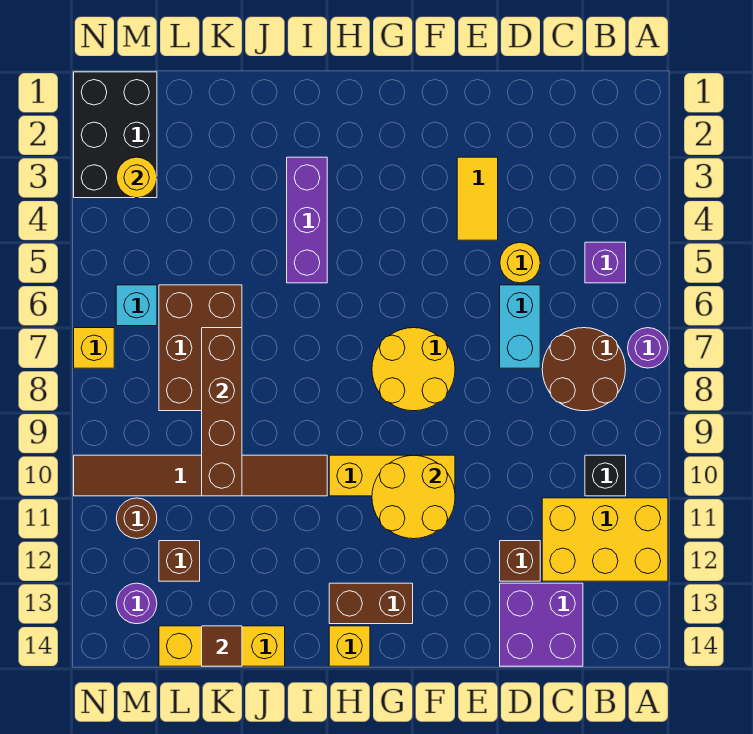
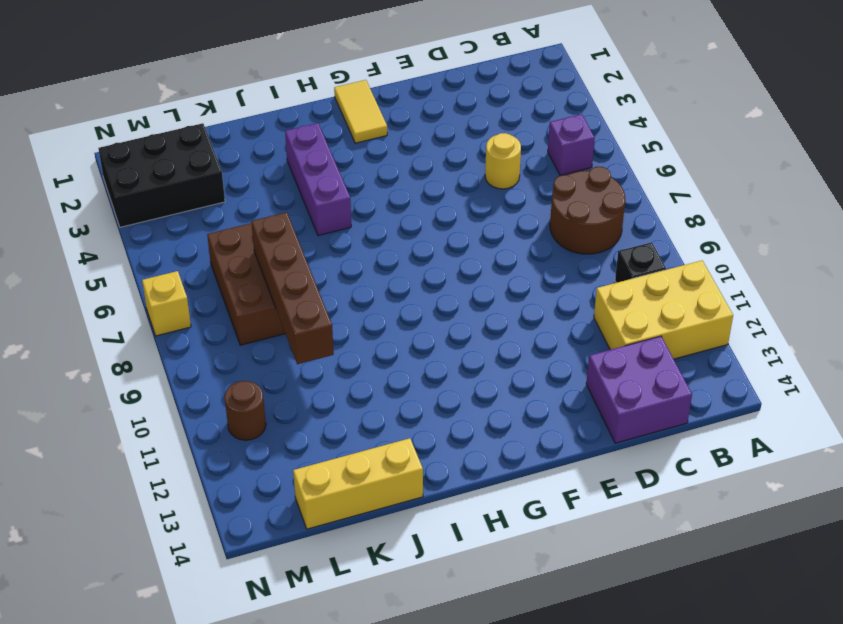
yellow tile G1:G2 level 1 -> yellow tile E3:E4 level 1
black brick L2:N3 level 1 -> black brick M1:N3 level 1
none -> purple round brick A7 level 1
none -> cyan brick D6:D7 level 1
none -> brown brick D12 level 1

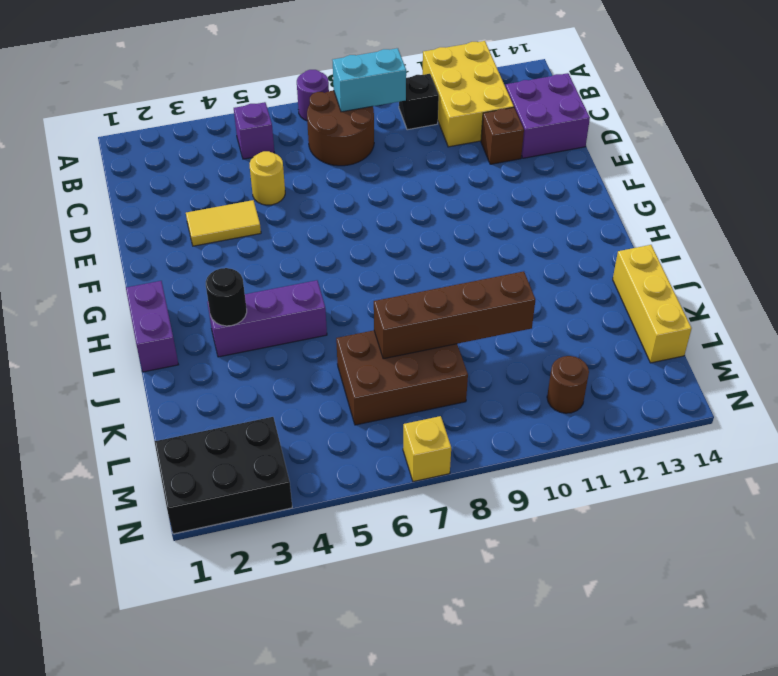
cyan brick B8:B9 level 2 -> cyan brick D6:D7 level 1
purple brick H1:I1 level 1 -> none
black round brick I3 level 2 -> none
none -> yellow round brick F7:G8 level 1
none -> yellow brick F10:H10 level 1
none -> brown brick G13:H13 level 1

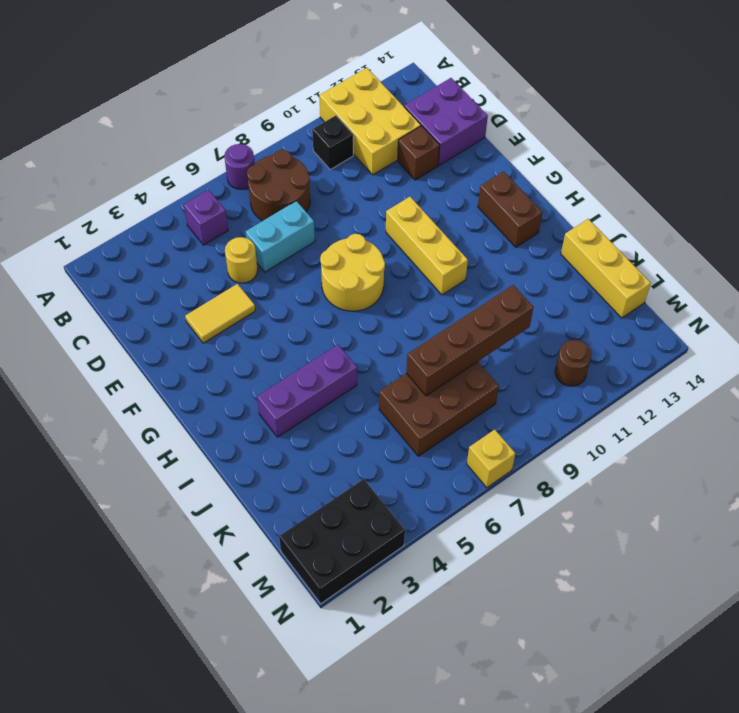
none -> yellow brick H14 level 1
none -> brown tile I10:N10 level 1
none -> brown brick L12 level 1

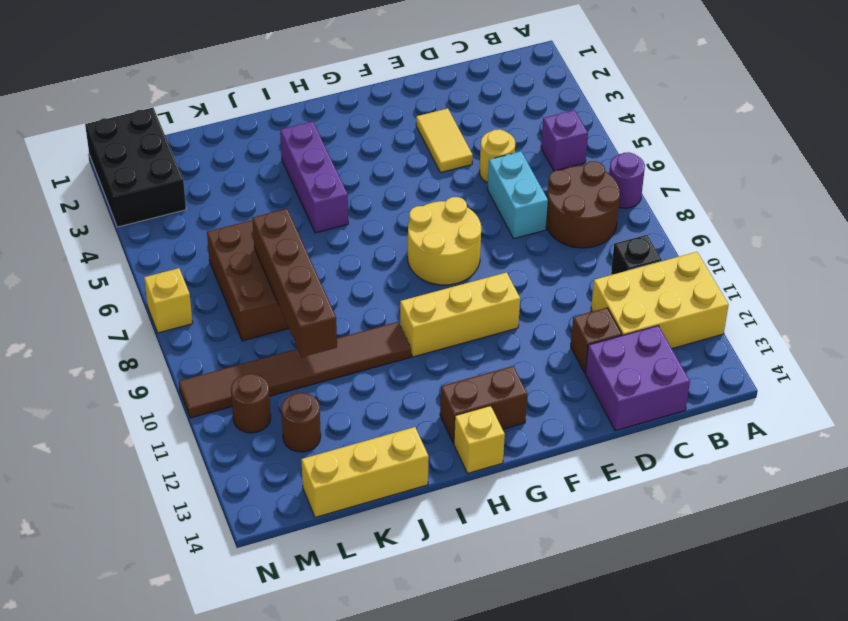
brown round brick L12 level 1 -> brown brick L12 level 1
none -> cyan brick M6 level 1
none -> purple round brick M13 level 1
none -> yellow round brick F10:G11 level 2

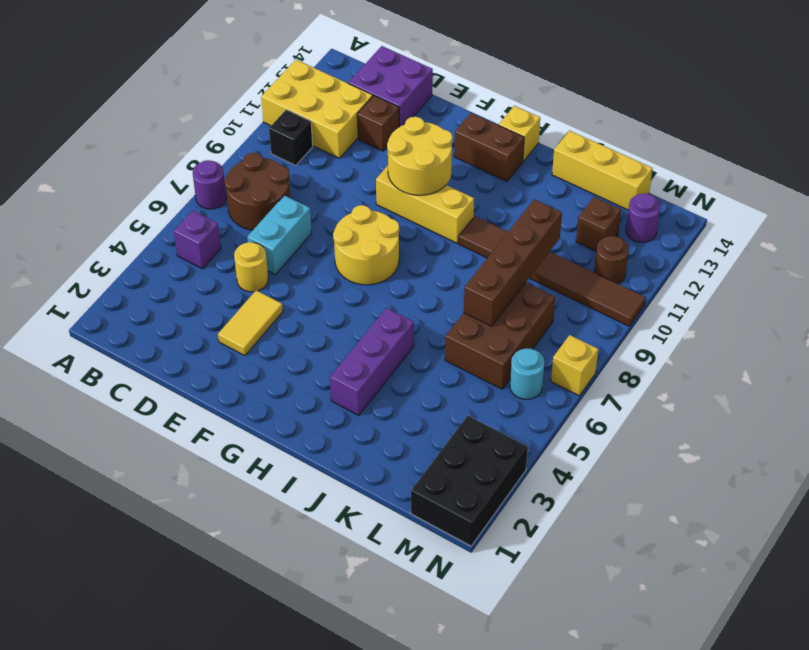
cyan round brick M6 level 1 -> cyan brick M6 level 1
none -> brown tile K14 level 2
none -> yellow round brick M3 level 2

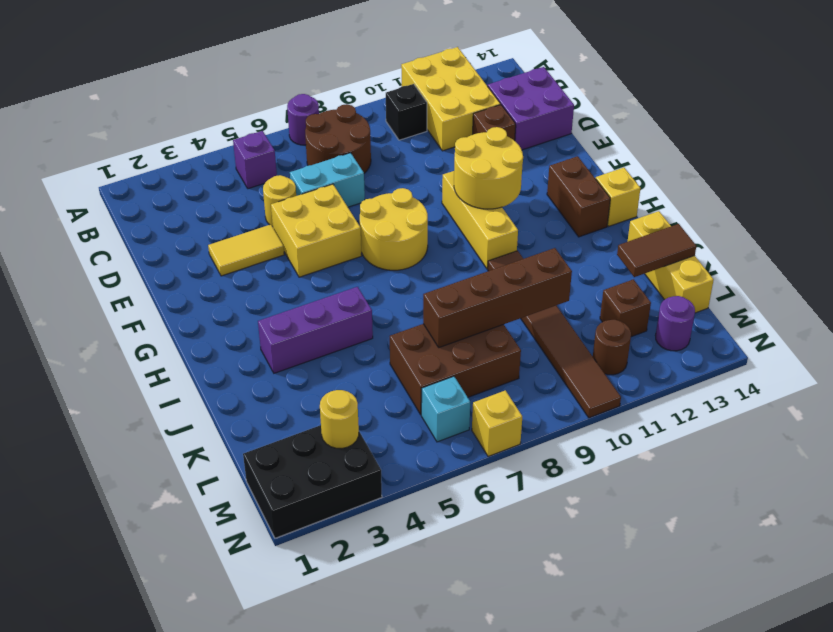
yellow brick E5:F6 level 1 -> none
brown tile K13:K14 level 2 -> brown tile K14 level 2

